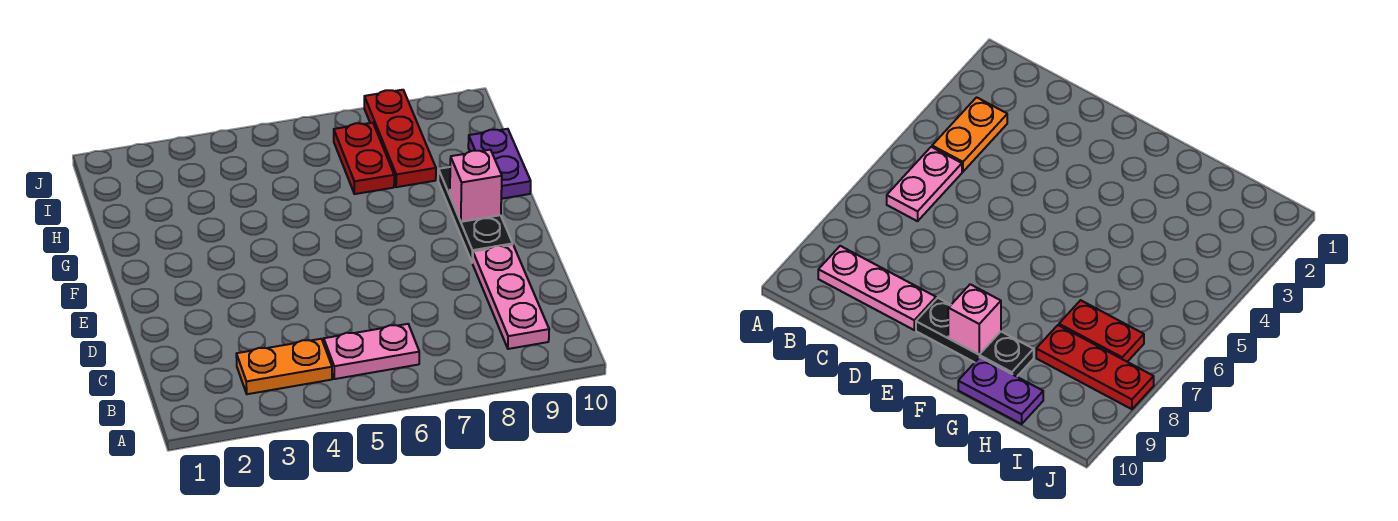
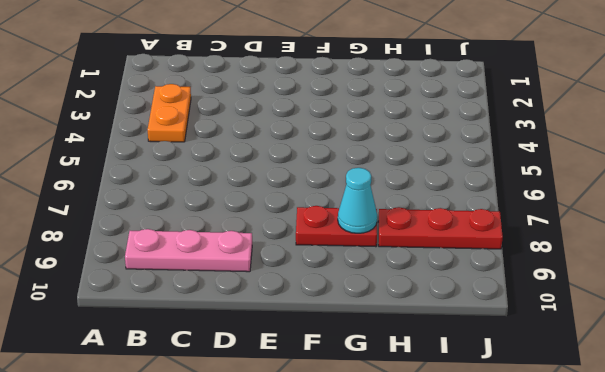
red plate F8:G8 level 1 -> red plate H7:I7 level 1
cyan cone G8 level 2 -> none
none -> pink plate B5:B6 level 1
none -> black plate E9:G9 level 1

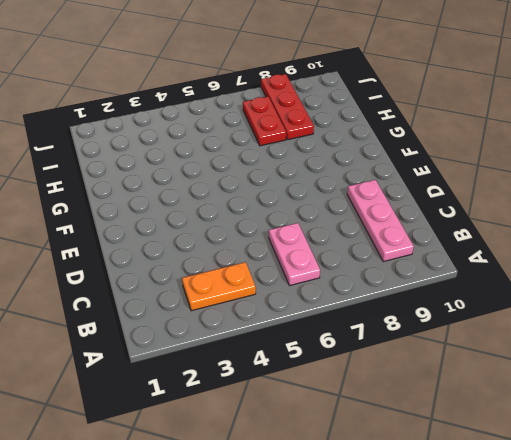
pink plate B6:C6 level 1 -> pink plate B5:B6 level 1
none -> black plate E9:G9 level 1
none -> purple plate G10:H10 level 1

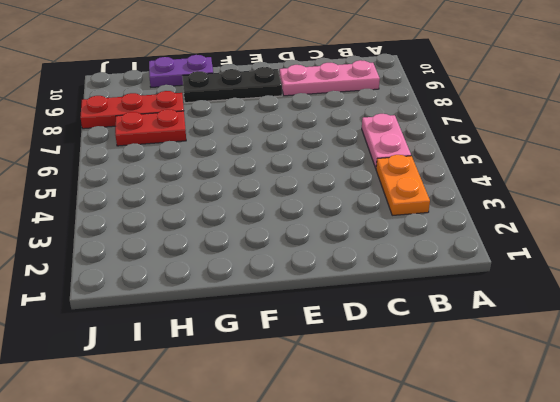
none -> pink brick F9 level 2

